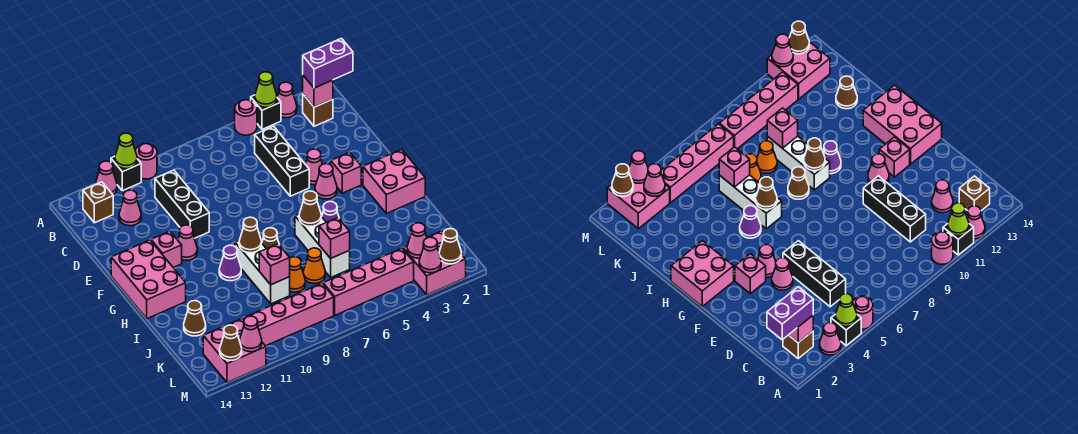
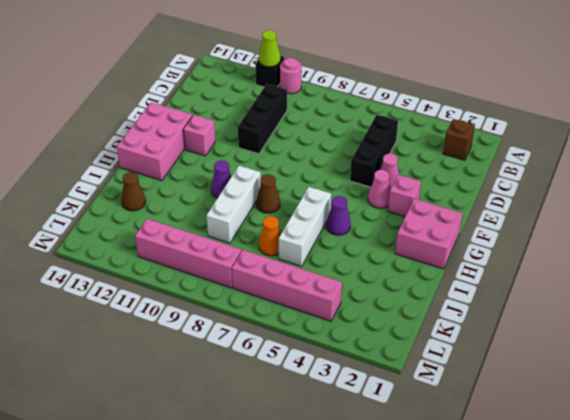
none -> pink cone A3 level 1
none -> black brick A4 level 1
none -> pink round brick A5 level 1
none -> pink cone A12 level 1

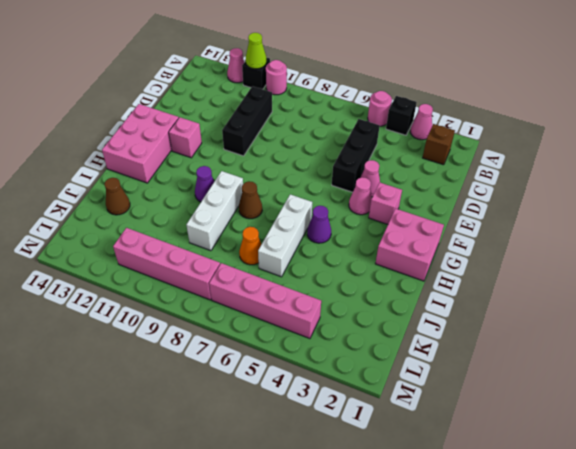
none -> brown brick B13 level 1
none -> pink cone C12 level 1
none -> pink cone F11 level 1
none -> orange cone J8 level 1

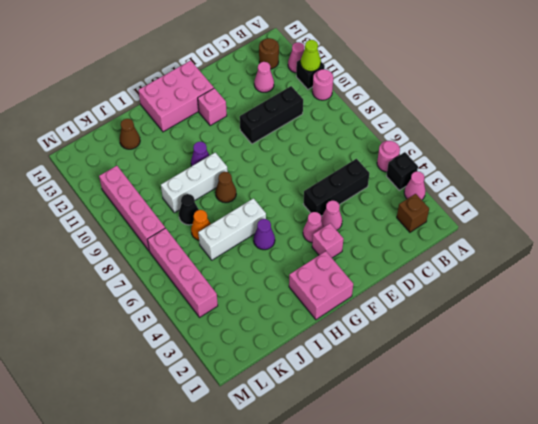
brown round brick B13 level 1 -> brown brick B13 level 1
black cone J8 level 1 -> orange cone J8 level 1
none -> pink cone F11 level 1
none -> pink brick L2:M3 level 1
none -> pink brick L12:M13 level 1
none -> lime cone A4 level 2

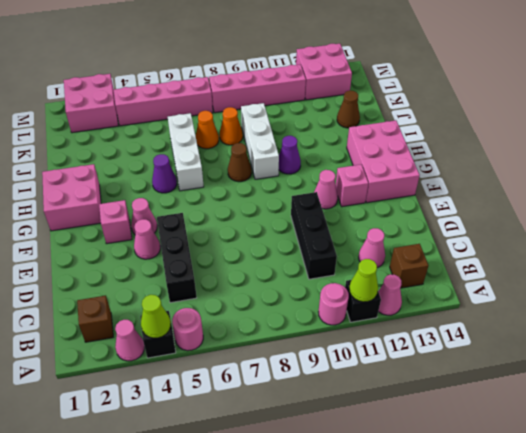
none -> pink brick B2 level 2
none -> brown cone H6 level 2
none -> brown cone H9 level 2
none -> pink brick J6 level 2

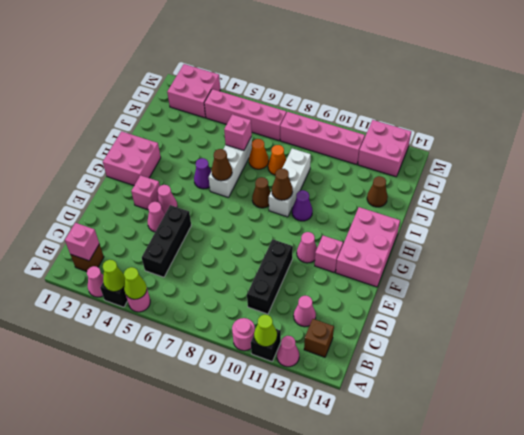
lime cone A5 level 2 -> none
none -> pink brick J9 level 2
none -> pink cone L3 level 2
none -> brown cone M2 level 2
none -> pink cone M3 level 2

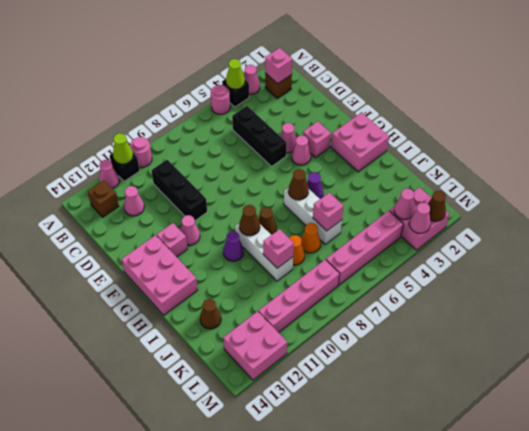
none -> pink cone M12 level 2
none -> brown cone M13 level 2
none -> purple brick B1:B2 level 3

